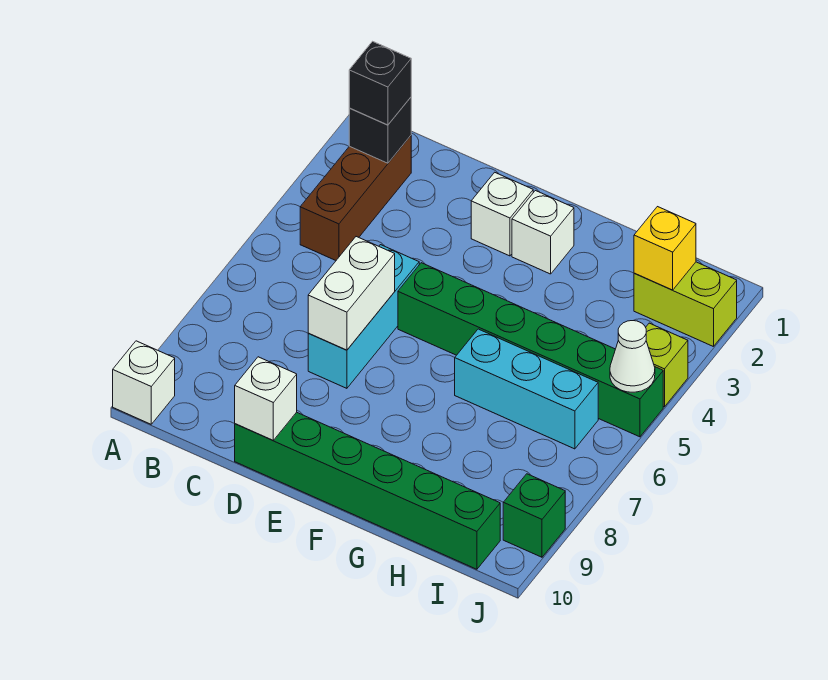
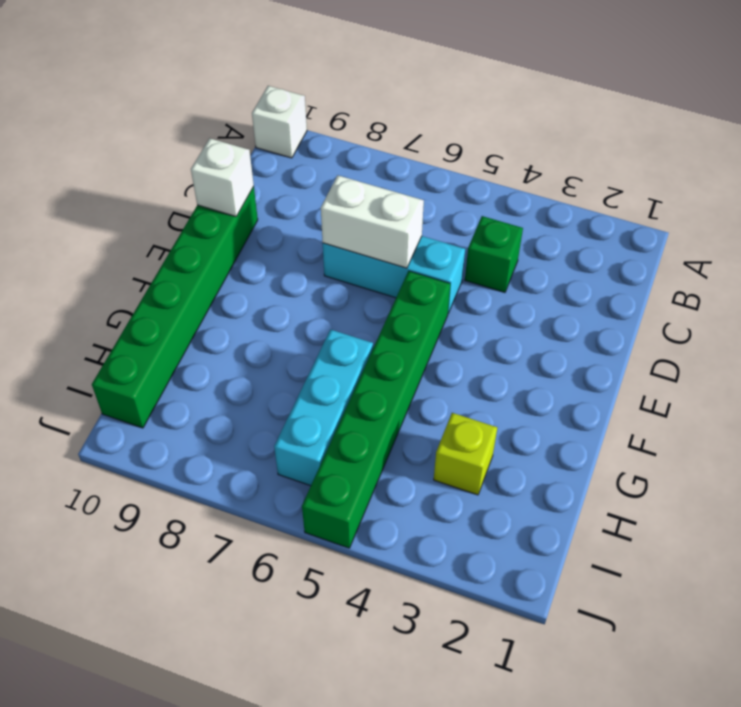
green brick C4 level 1 -> green brick J9 level 1
lime brick H3 level 1 -> lime brick J4 level 1
none -> brown brick B2:B4 level 1
none -> white brick E2 level 1
none -> white brick F2 level 1

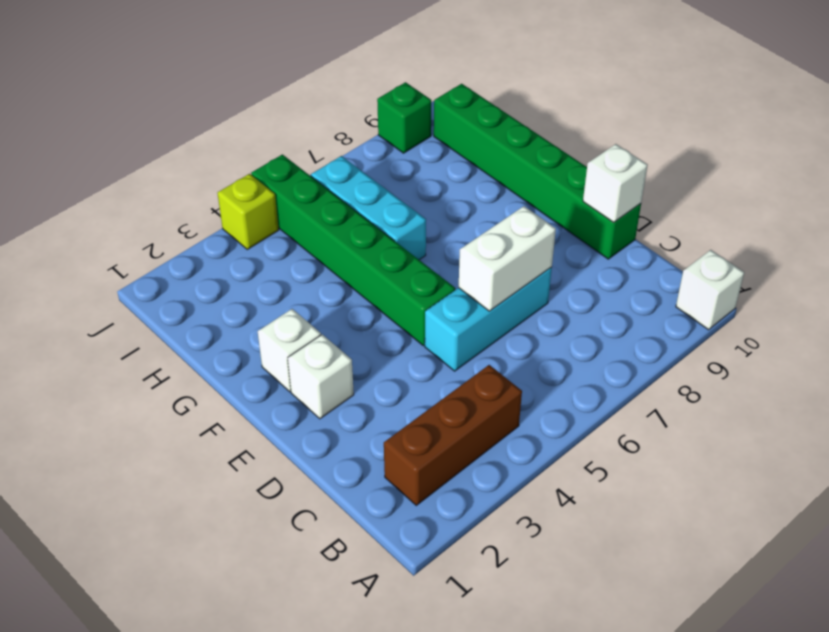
none -> lime brick I2:J2 level 1
none -> black brick B2 level 2
none -> yellow brick I2 level 2

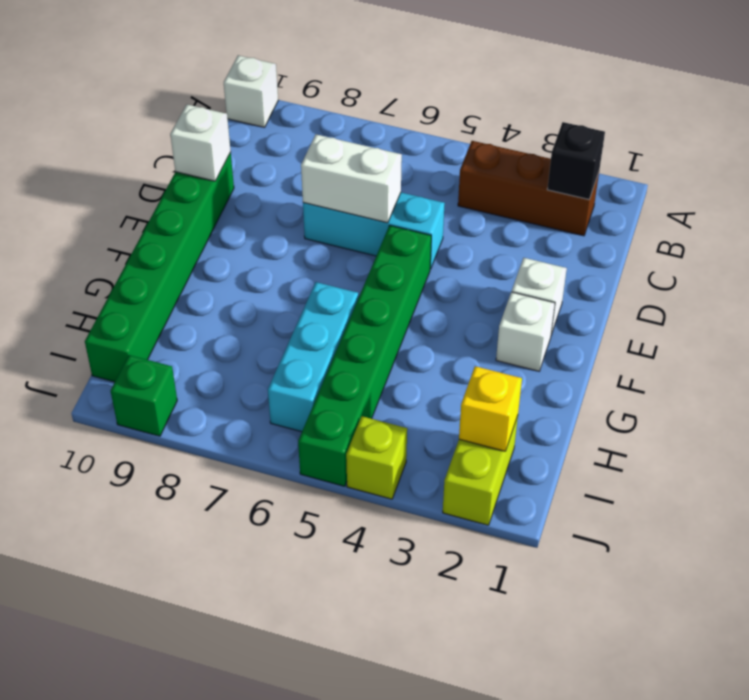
none -> white cone J5 level 2
none -> black brick B2 level 3

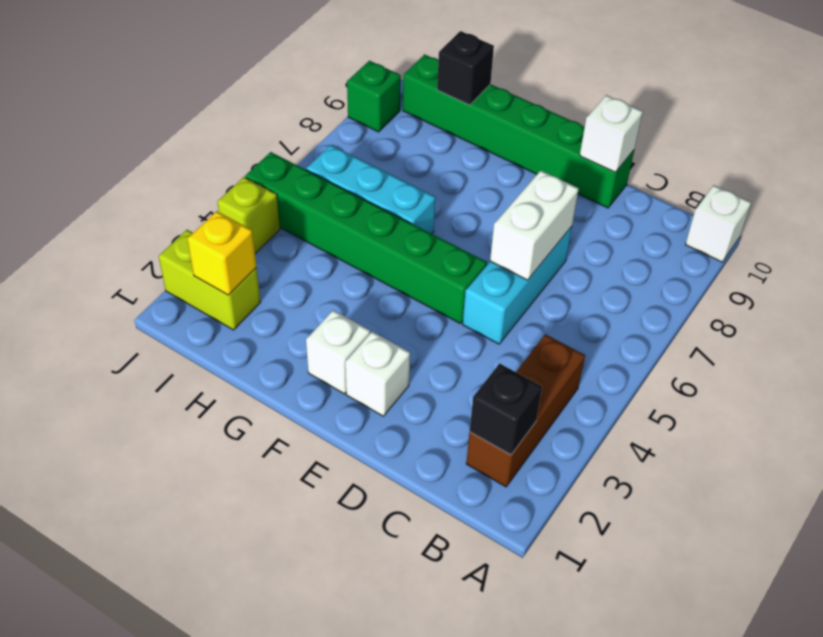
black brick H10 level 2 -> black brick B2 level 3
none -> white cone J5 level 2

